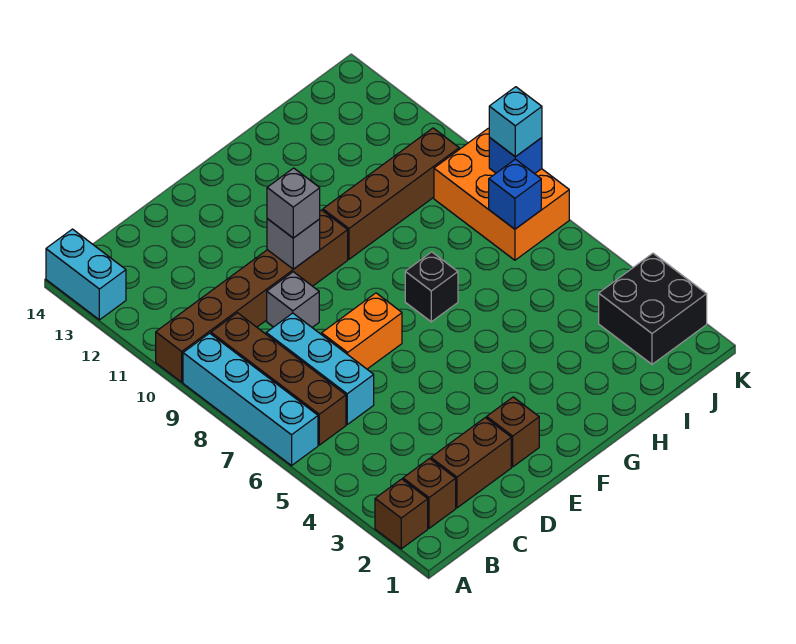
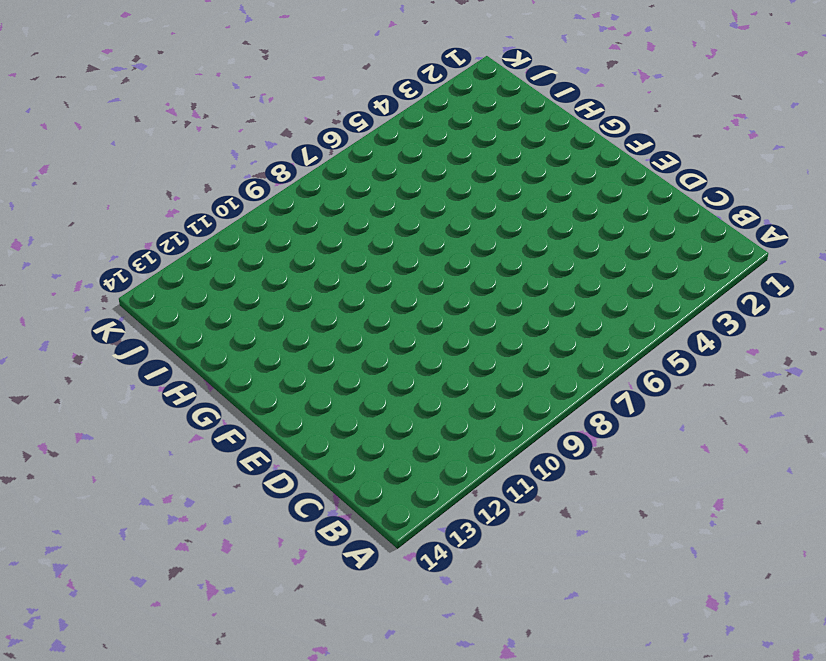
none -> brown brick A2 level 1
none -> cyan brick A6:A9 level 1
none -> brown brick A10:F10 level 1

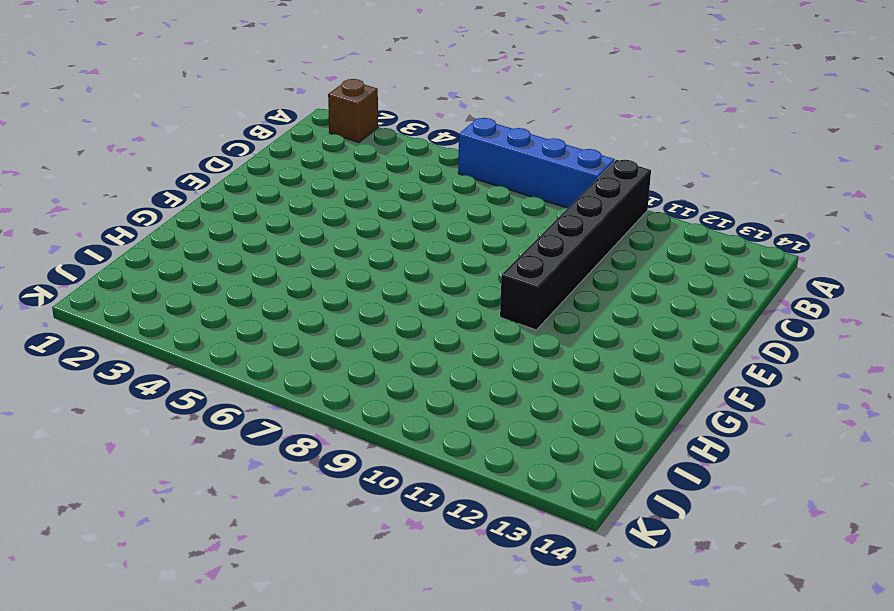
blue brick A6:A9 level 1 -> cyan brick A6:A9 level 1
black brick A10:F10 level 1 -> brown brick A10:F10 level 1
none -> cyan brick A13:A14 level 1
none -> brown brick B2 level 1
none -> brown brick B6:B9 level 1

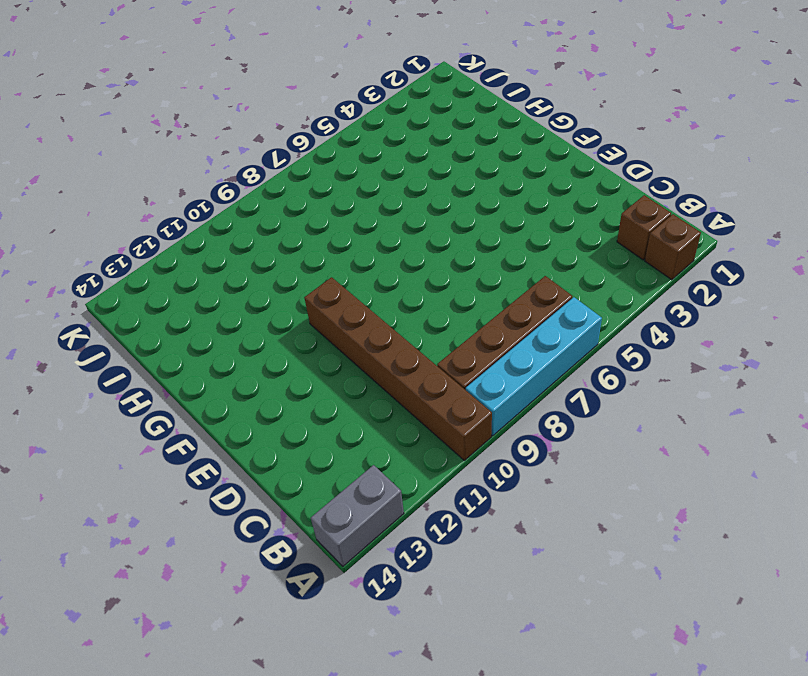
grey brick A13:A14 level 1 -> cyan brick A13:A14 level 1
none -> brown brick C2:D2 level 1
none -> cyan brick C6:C8 level 1
none -> orange brick D7:E7 level 1

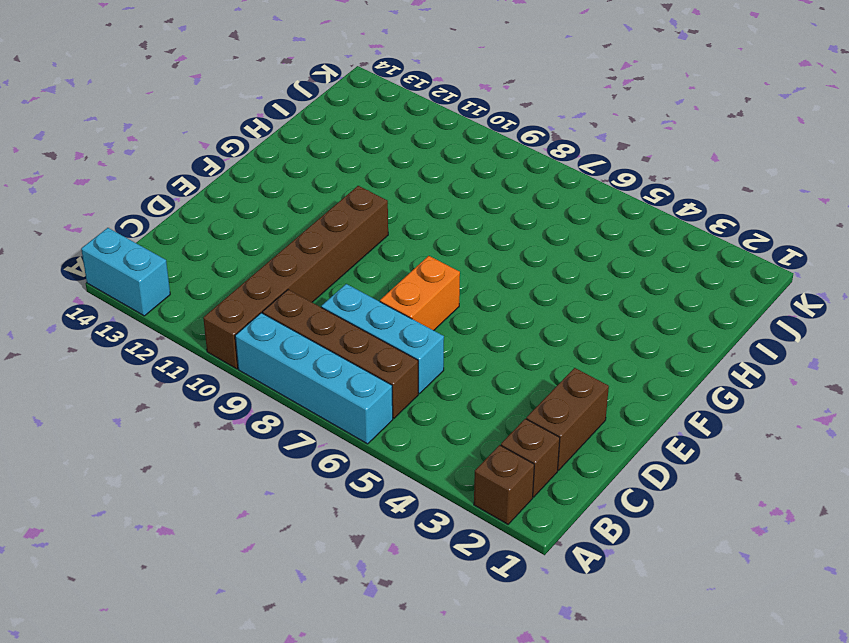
none -> grey brick D9 level 1
none -> brown brick E2 level 1
none -> black brick G7 level 1

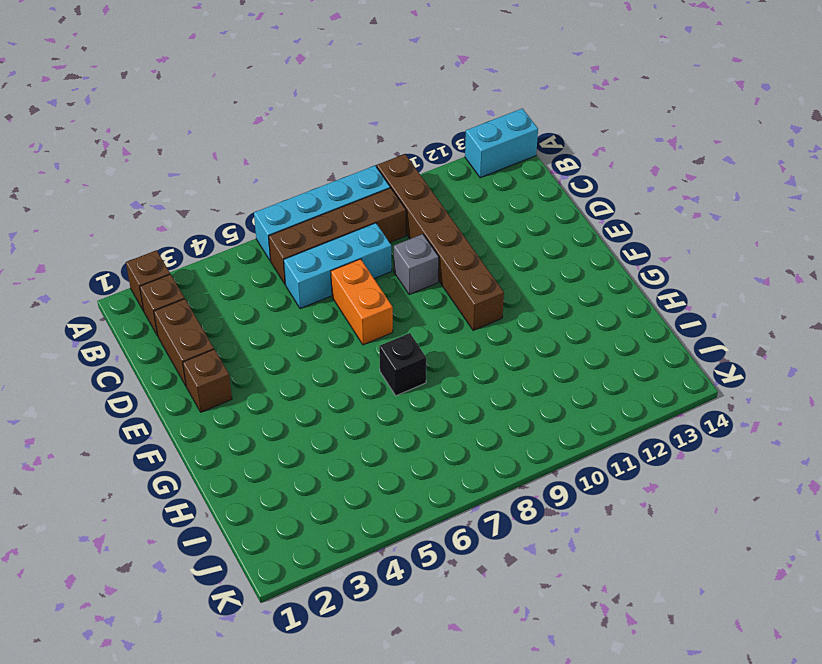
none -> brown brick G10:J10 level 1
none -> black brick J2:K3 level 1
none -> orange brick J7:K9 level 1

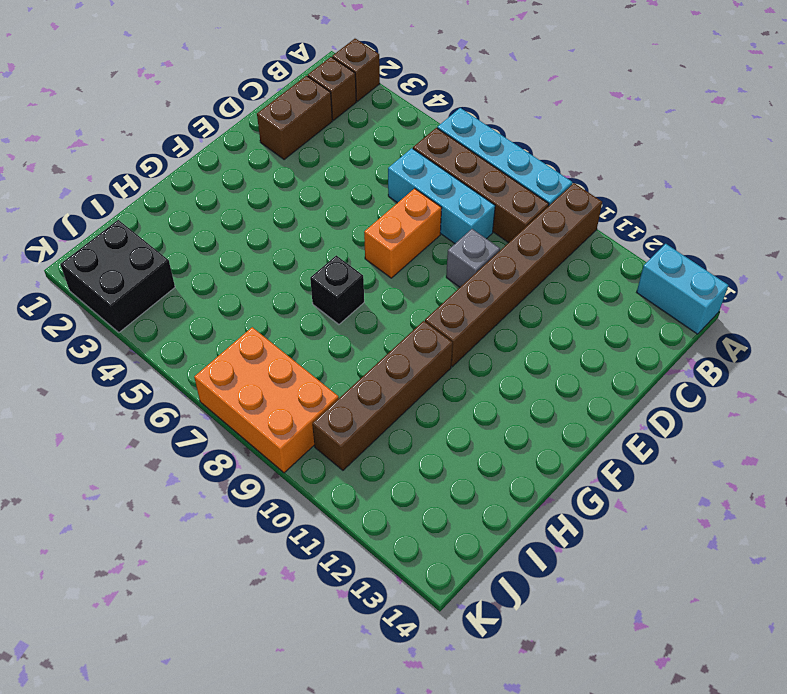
none -> brown brick E2 level 1
none -> grey brick E10 level 2
none -> blue brick J7 level 2

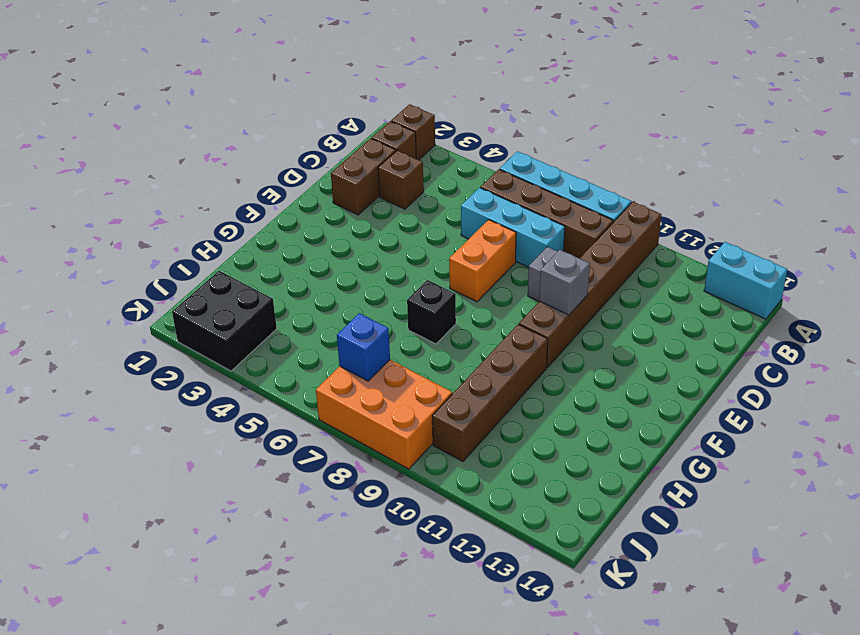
brown brick C3 level 1 -> brown brick E2 level 1
none -> blue brick K8 level 2
none -> grey brick E10 level 3
none -> cyan brick K8 level 3

